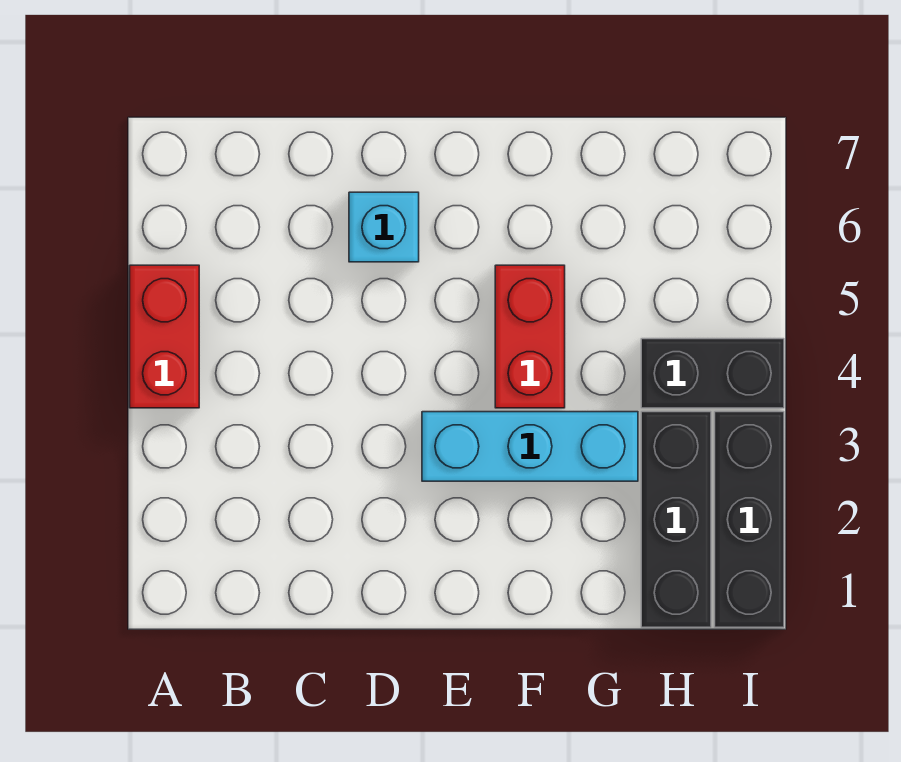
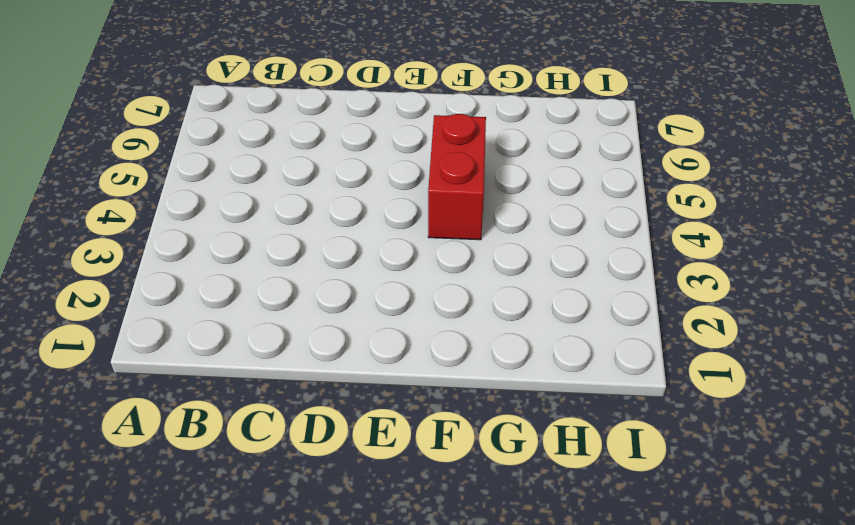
none -> red brick A4:A5 level 1
none -> cyan brick D6 level 1

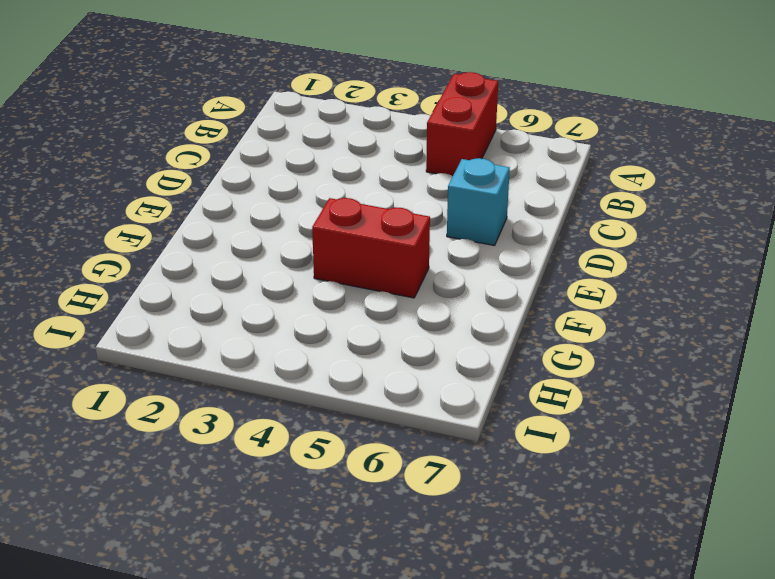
red brick A5:B5 level 1 -> red brick A4:A5 level 1
none -> cyan brick E3:G3 level 1
none -> black brick H1:H3 level 1

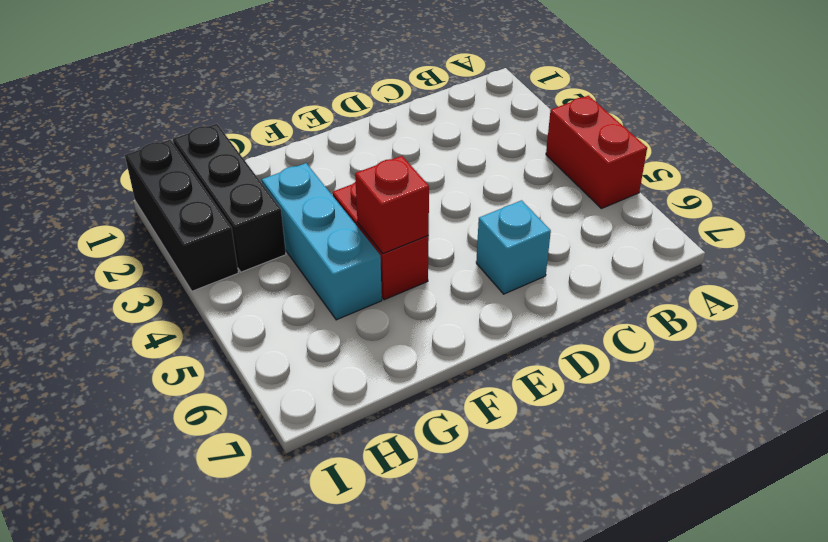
red brick F5 level 2 -> none
cyan brick G3:G5 level 1 -> cyan brick E3:G3 level 1
none -> black brick H4:I4 level 1

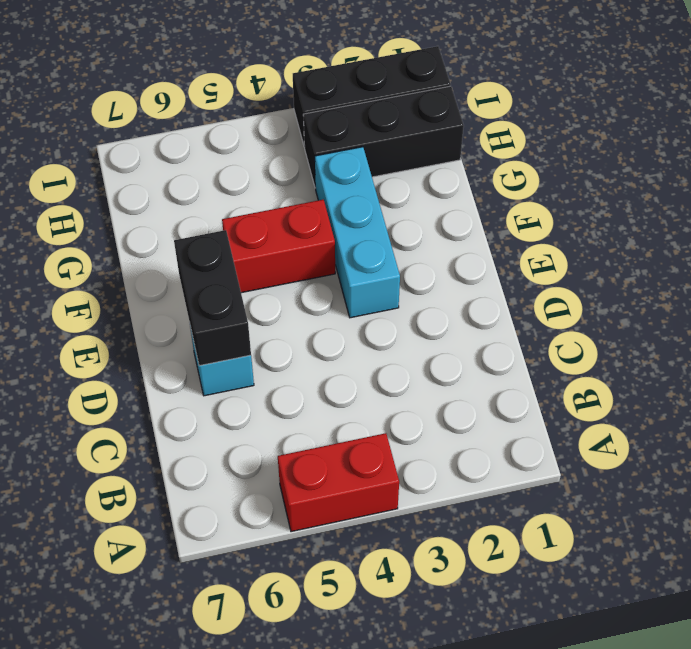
black brick D6:E6 level 2 -> black brick H4:I4 level 1

